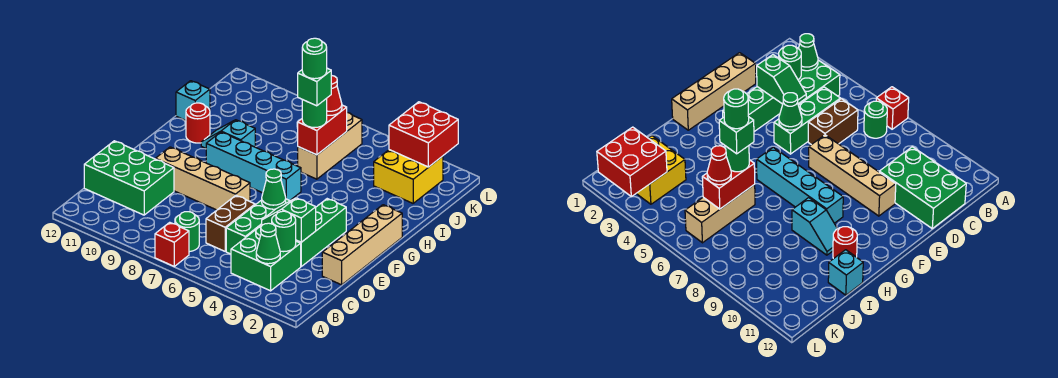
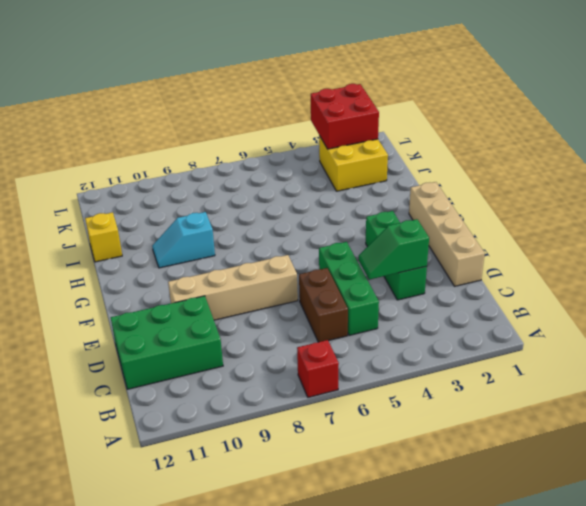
yellow brick I12 level 1 -> cyan brick I12 level 1
none -> green brick B3:C4 level 1
none -> green round brick B7 level 1
none -> cyan brick G6:G9 level 1

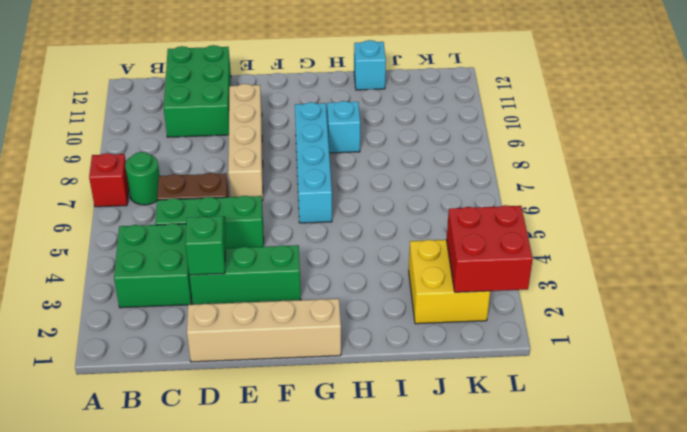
none -> red round brick H11 level 1
none -> tan brick I6:K6 level 1
none -> green cone B3 level 2

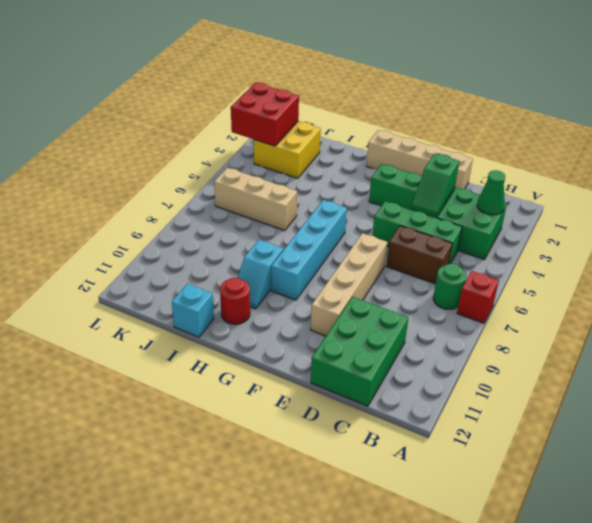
none -> green round brick C3 level 2
none -> green cone E5 level 2
none -> red brick I6:J6 level 2

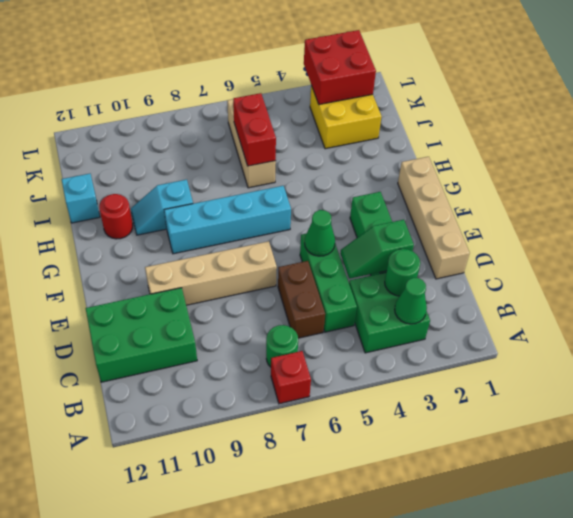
none -> green round brick I6 level 3
none -> red cone J6 level 3
none -> green brick I6 level 4

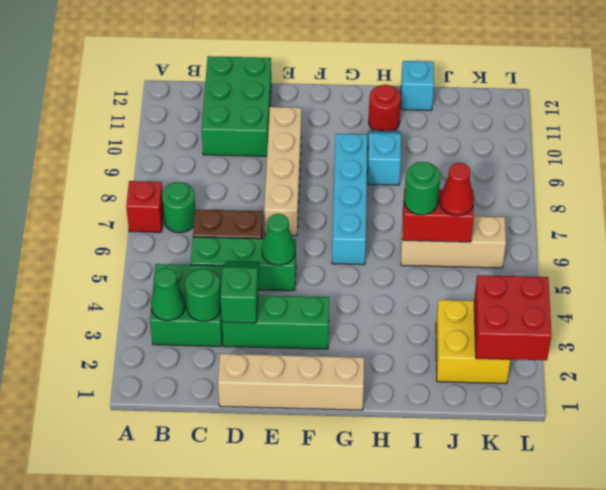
none -> green brick I6 level 4
none -> green round brick I6 level 5

